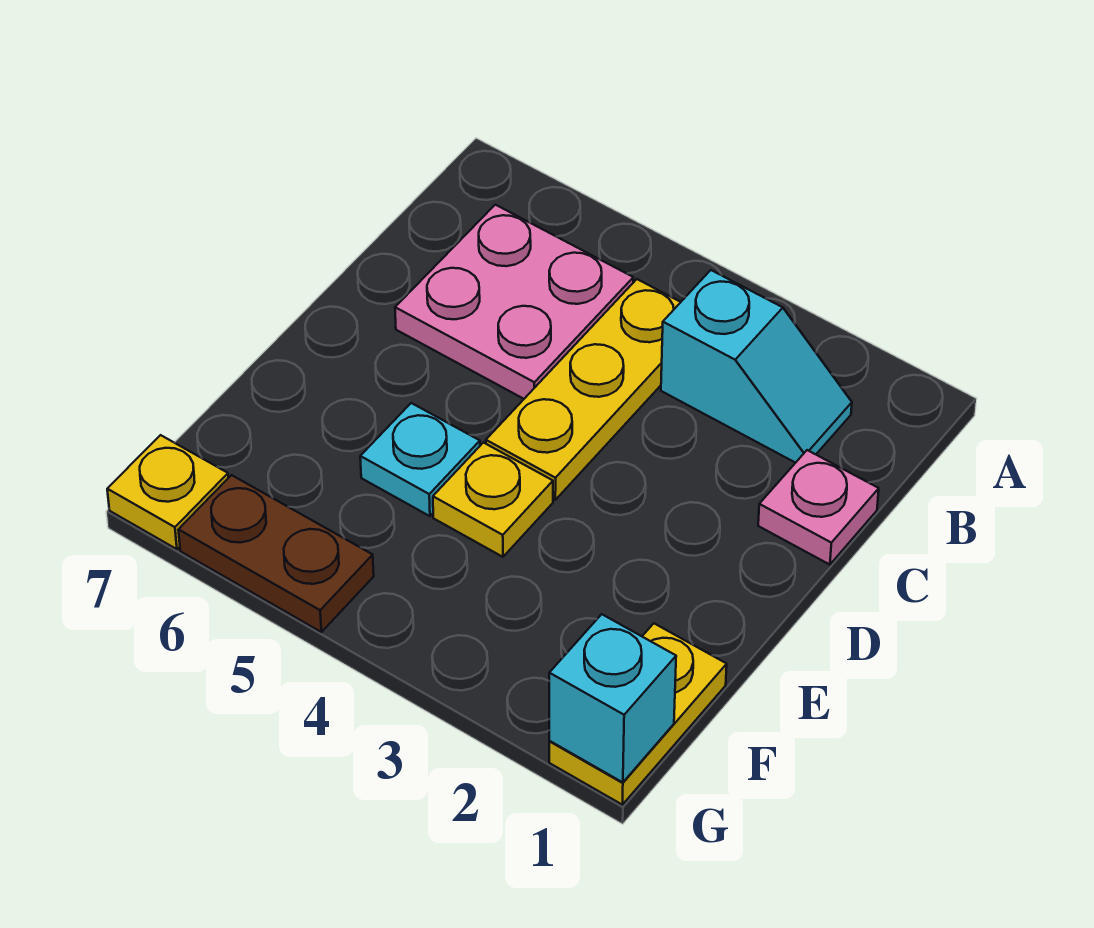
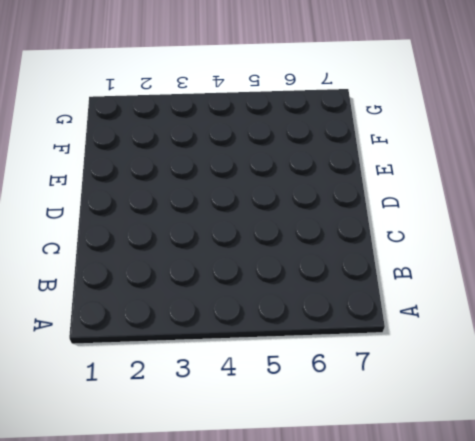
none -> cyan slope B2:B3 level 1 top 3
none -> yellow plate B4:D4 level 1

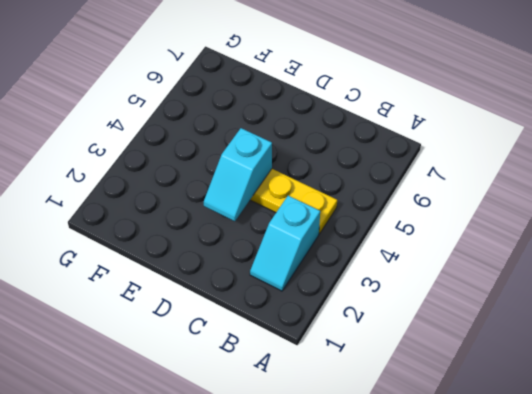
cyan slope D3:D4 level 2 top 4 -> none
none -> pink plate B5:C6 level 1
none -> pink plate C1 level 1

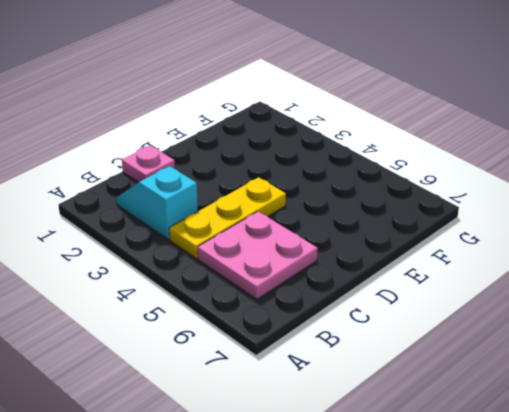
none -> yellow plate E4 level 1
none -> cyan plate E5 level 1

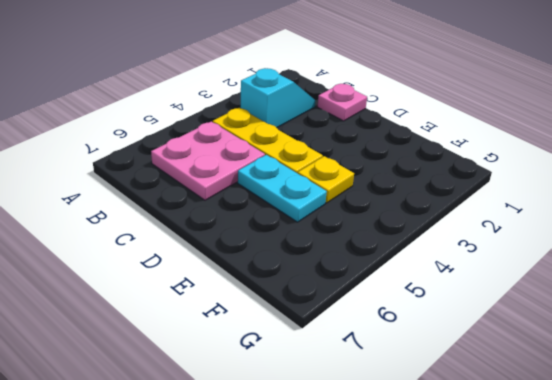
cyan plate D5:E5 level 1 -> cyan plate E5 level 1
none -> yellow plate F1:G1 level 1
none -> brown plate G5:G6 level 1

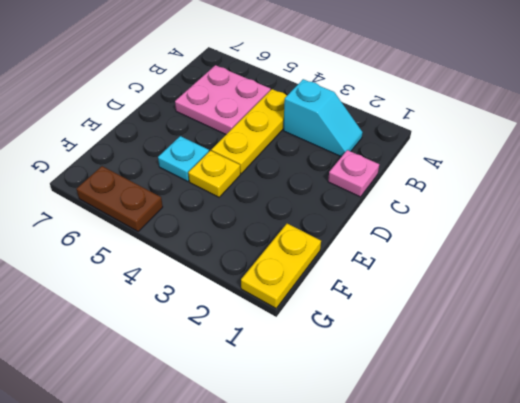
none -> yellow plate G7 level 1
none -> cyan brick G1 level 2

